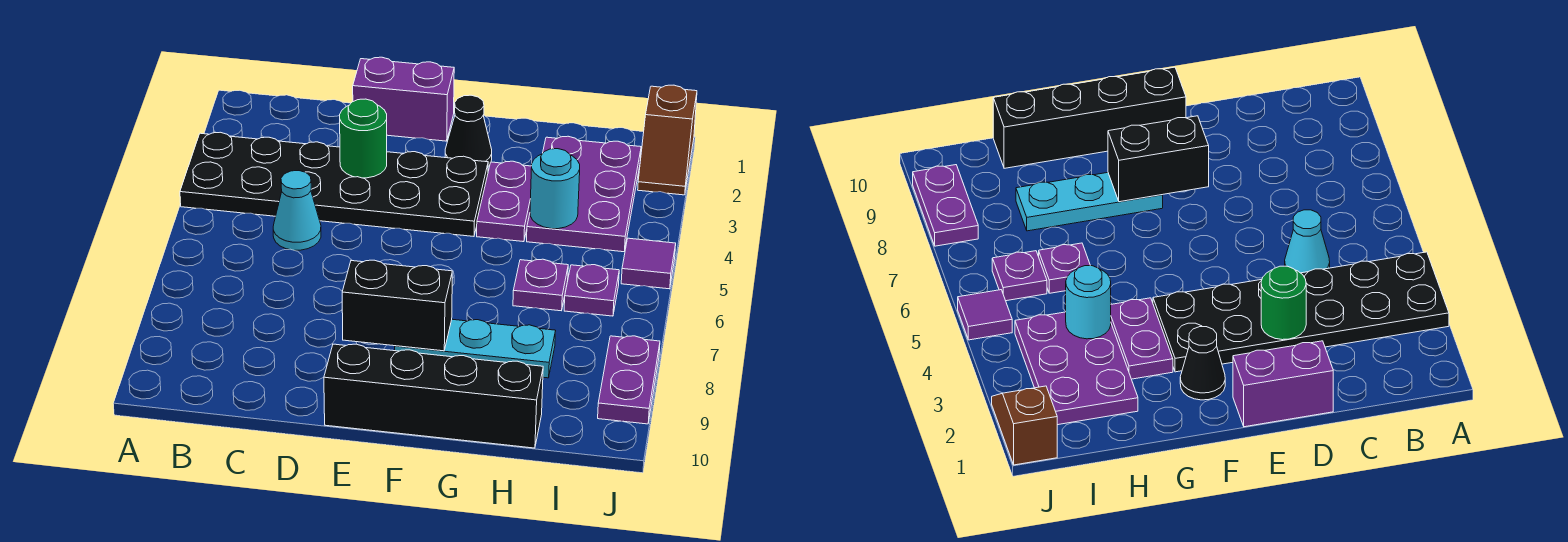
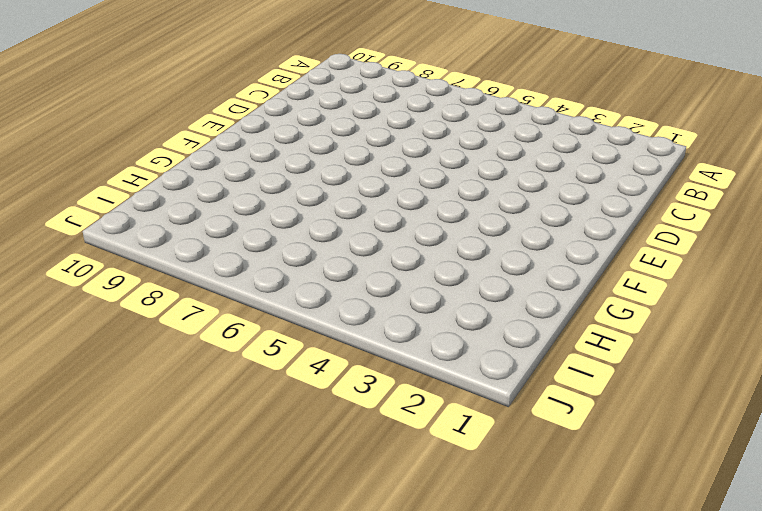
none -> black plate A3:F4 level 1
none -> cyan cone C5 level 1
none -> purple brick D1:E1 level 1

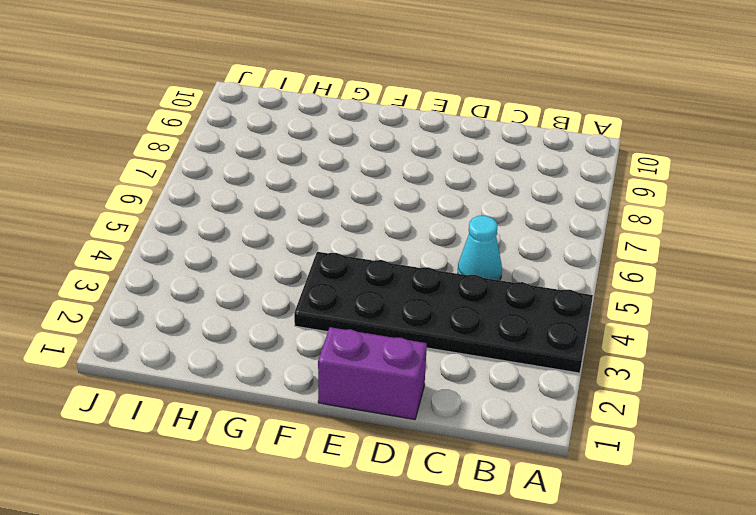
none -> black brick E10:H10 level 1
none -> black cone F2 level 1
none -> cyan plate F8:H8 level 1

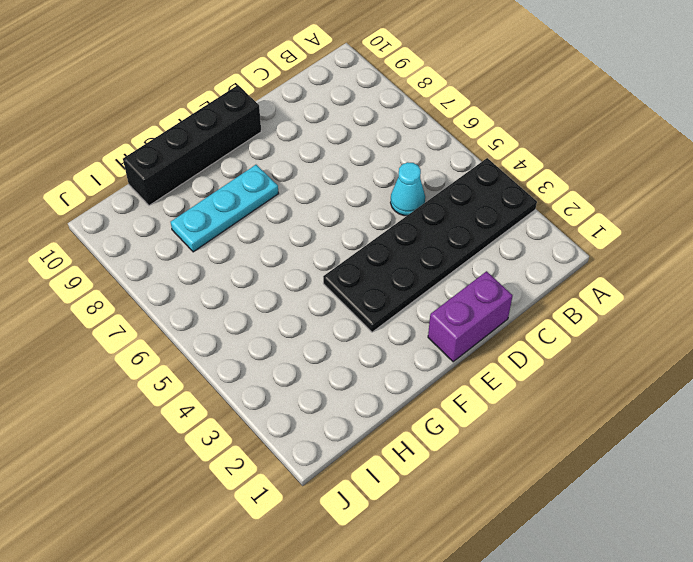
none -> black cone F2 level 1
none -> purple plate G3:G4 level 1
none -> purple plate H2:I4 level 1

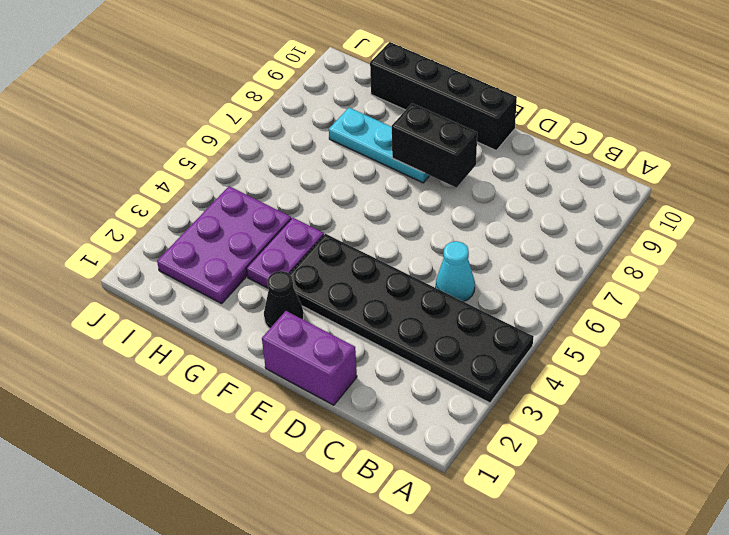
none -> purple plate H6 level 1
none -> purple plate I6 level 1
none -> brown slope J1:J2 level 1 top 1

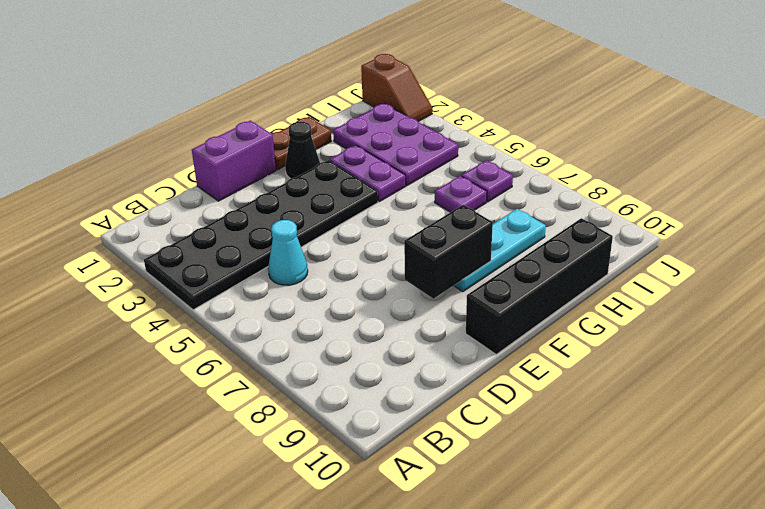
brown plate F1:G1 level 1 -> none
none -> purple tile J5 level 1
none -> purple plate J8:J9 level 1
none -> green round brick D3 level 2

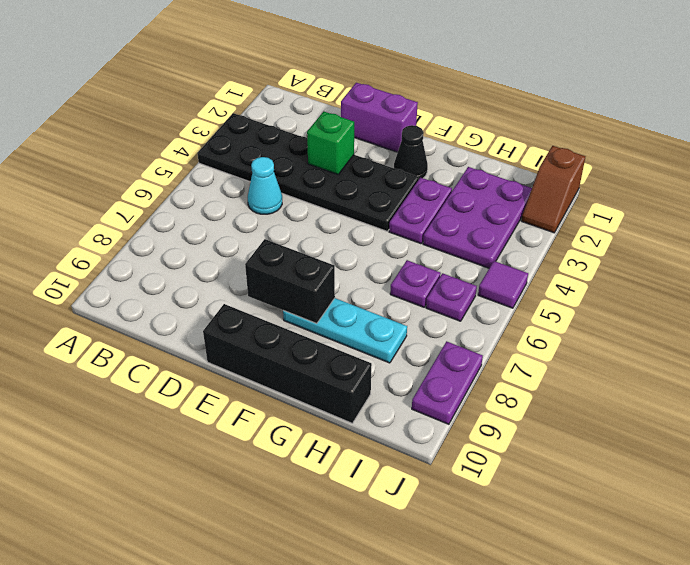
green brick D3 level 2 -> green round brick D3 level 2
none -> cyan round brick H4 level 2

